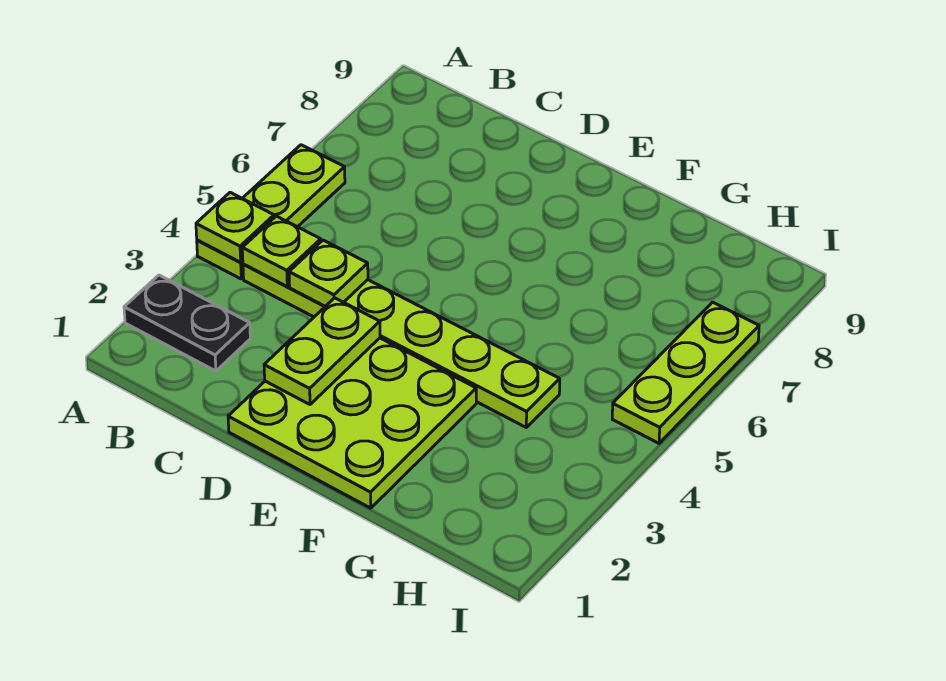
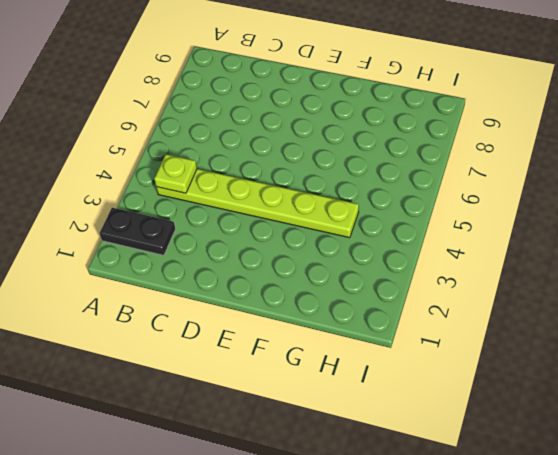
none -> lime plate A4:A6 level 1
none -> lime plate D1:F3 level 1

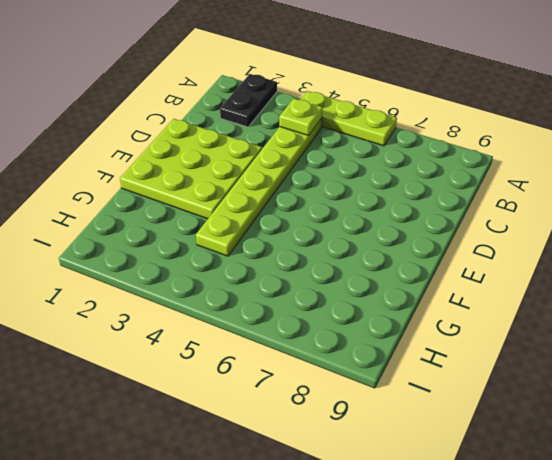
none -> lime plate I5:I7 level 1
none -> lime plate A4 level 2

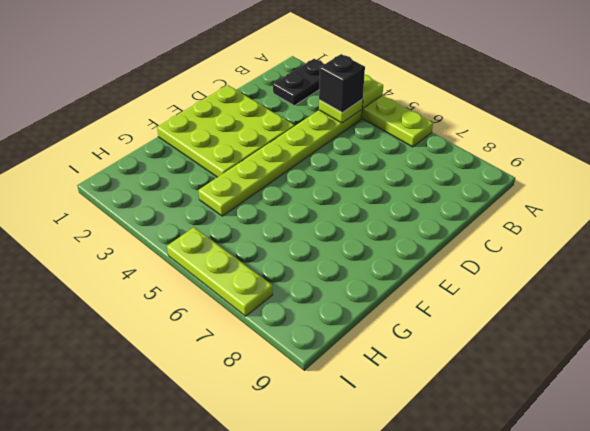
black brick B4 level 3 -> none
none -> lime plate C4 level 2
none -> lime plate D2:D3 level 2

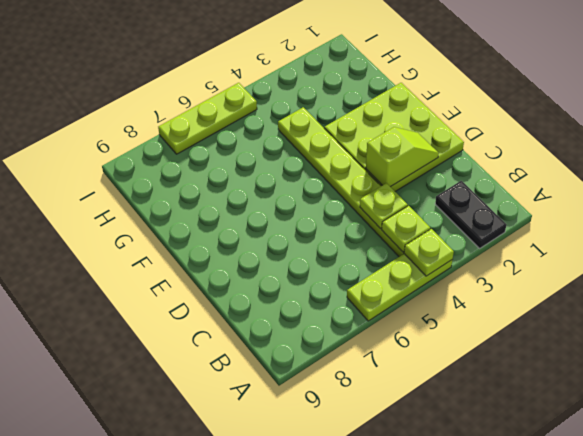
lime slope D2:D3 level 2 top 3 -> lime plate D2:D3 level 2

